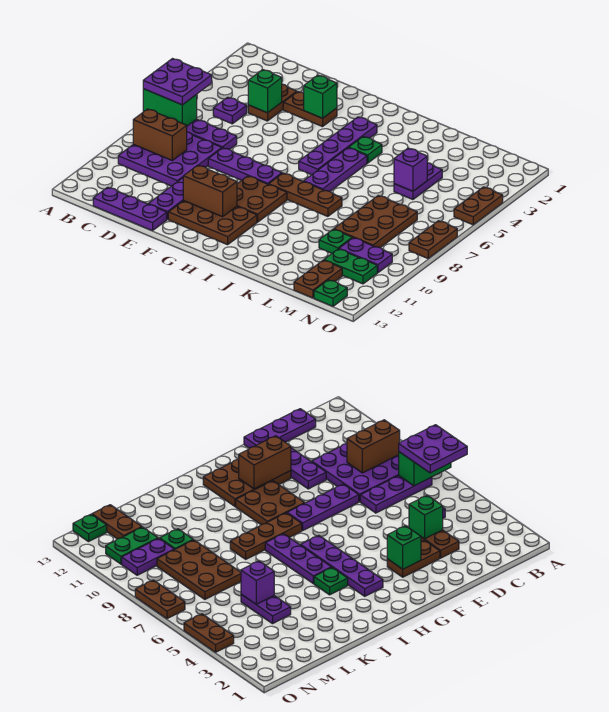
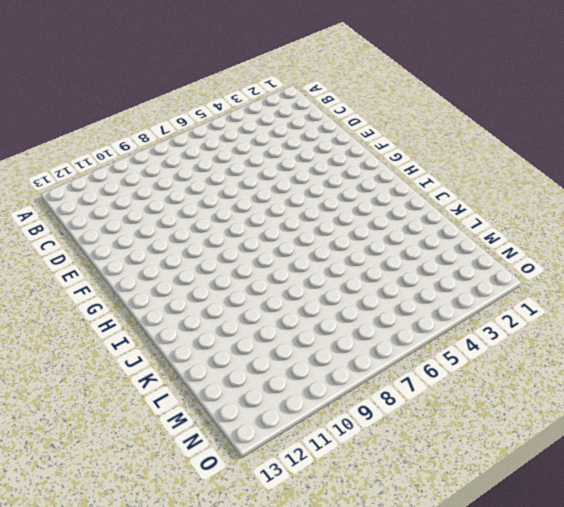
none -> purple plate B7:D7 level 1
none -> purple plate B8:D10 level 1
none -> purple plate C5 level 1
none -> purple plate C13:E13 level 1

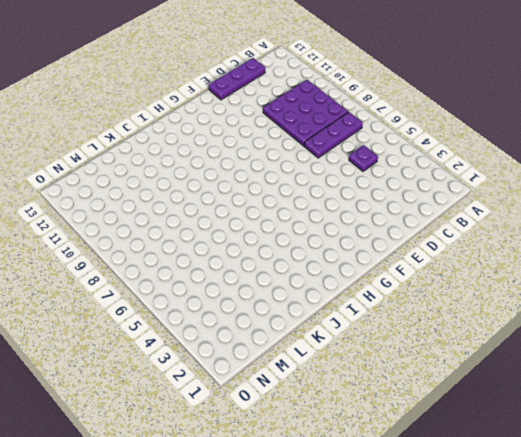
none -> brown plate D3:D4 level 1
none -> brown plate E3:F3 level 1
none -> purple plate E8:G8 level 1
none -> purple plate E10:E12 level 1

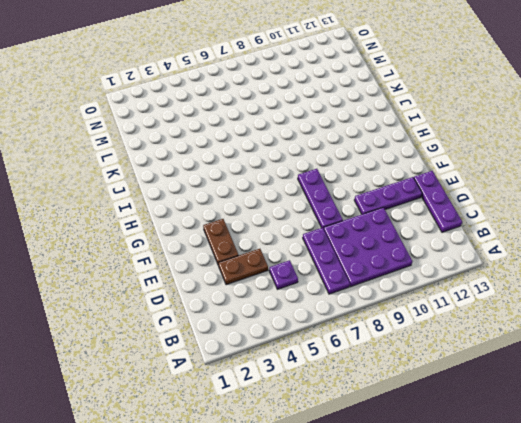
none -> brown plate F11:H12 level 1
none -> brown plate G9:H10 level 1
none -> purple plate H3:H6 level 1
none -> brown plate H8:J8 level 1

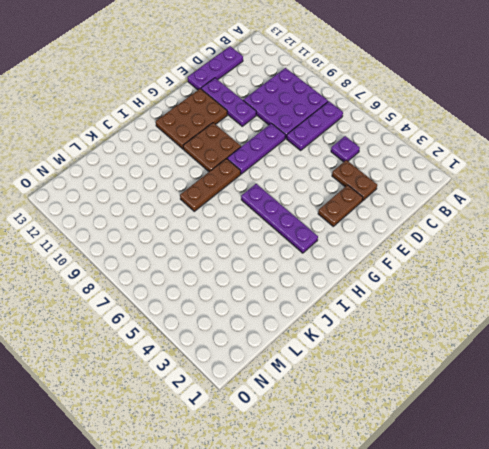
none -> green plate I4 level 1
none -> purple plate I5:I7 level 1
none -> purple plate L4:L5 level 1
none -> brown plate L7:M9 level 1

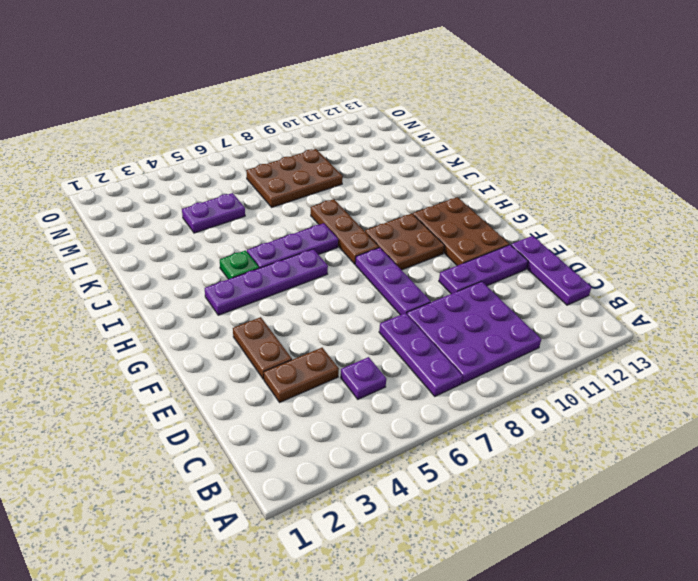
none -> green plate L10 level 1
none -> purple plate M10:N10 level 1
none -> green plate M11:N11 level 1
none -> brown plate M12:M13 level 1

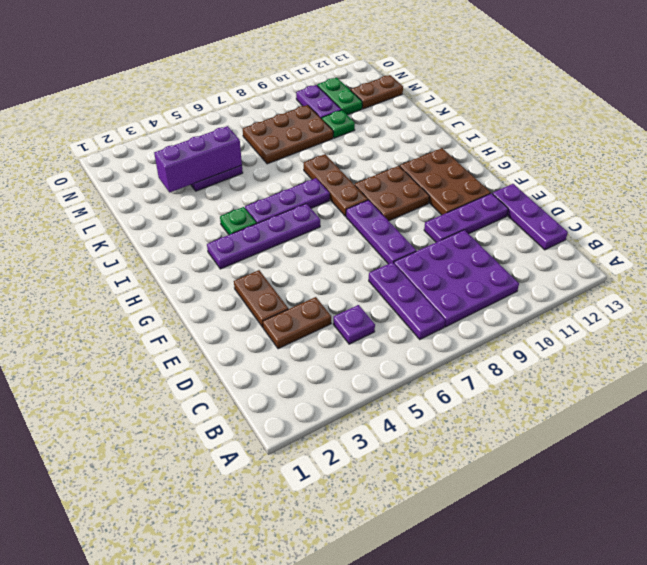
purple brick L3:L5 level 2 -> purple brick L5 level 2
none -> green plate N13 level 1
none -> brown plate O4:O5 level 1
none -> brown plate O7:O8 level 1
none -> green brick A7:B7 level 2

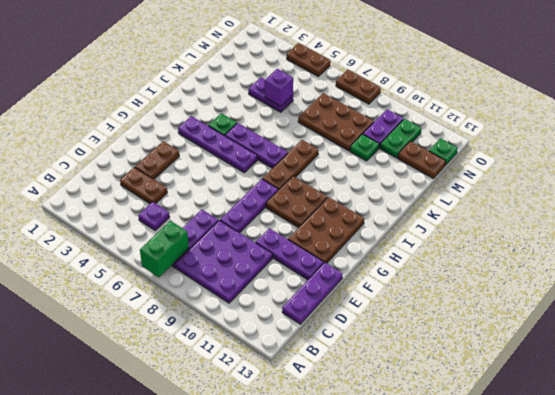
none -> brown brick B9:C9 level 2
none -> green brick D4 level 2
none -> green brick F3 level 2
none -> brown brick F11:G11 level 2

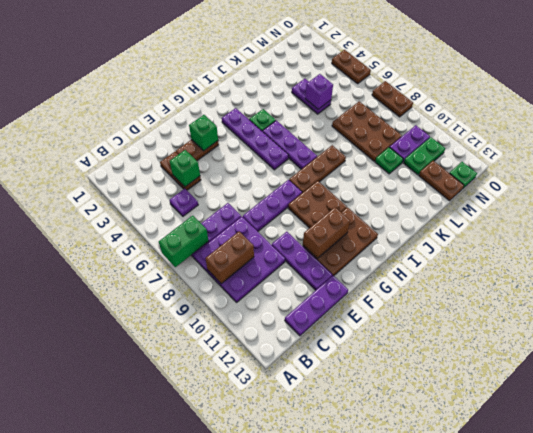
none -> purple plate A6:B7 level 3

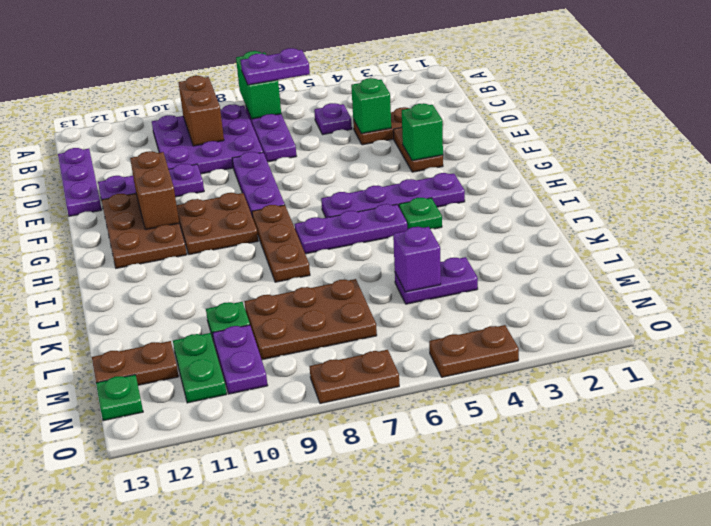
purple plate B6:B7 level 3 -> purple plate A6:B7 level 3

